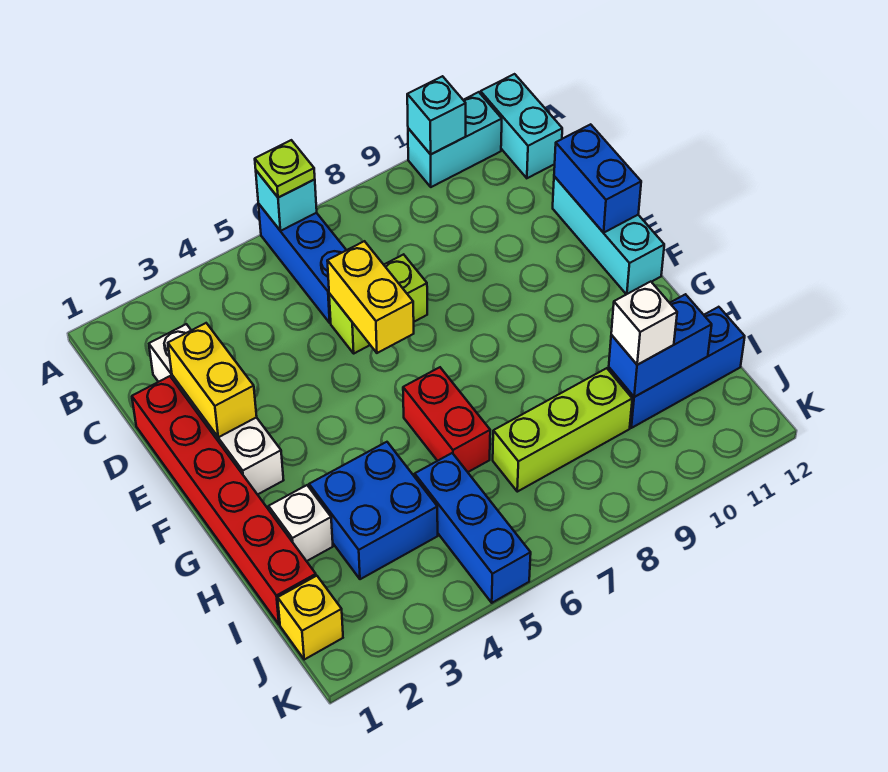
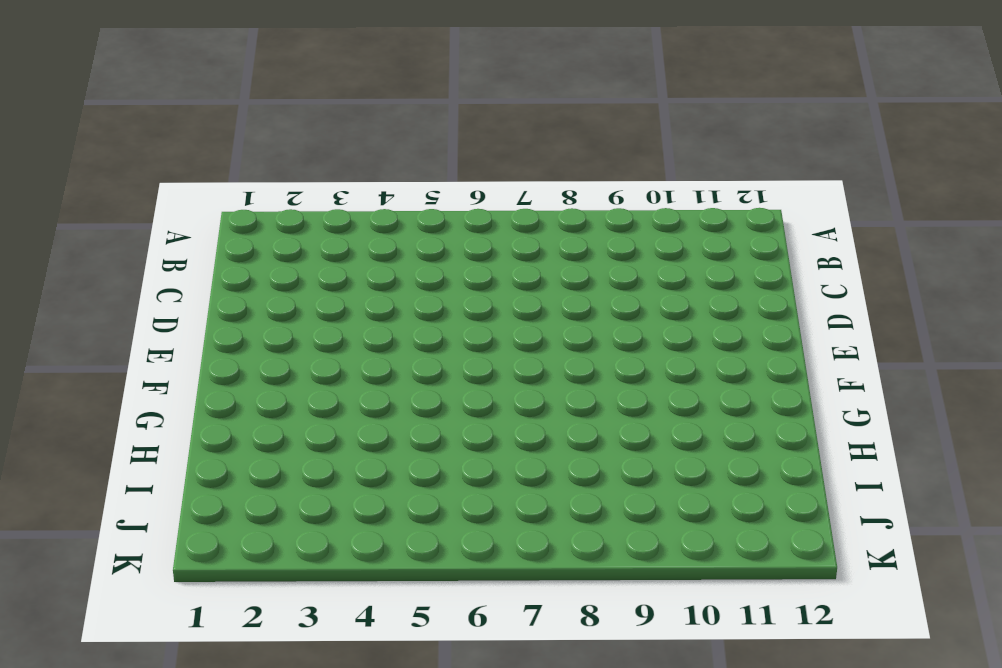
none -> blue brick A6:C6 level 1
none -> cyan brick A10:A11 level 1
none -> cyan brick A12:B12 level 1

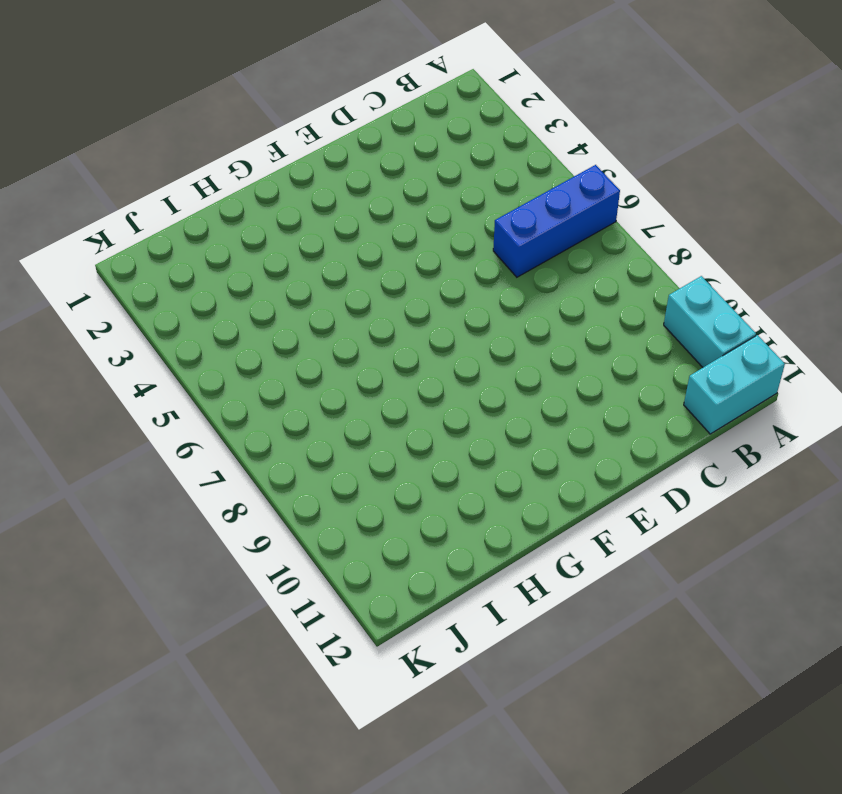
none -> white brick C2:F2 level 1
none -> red brick D1:I1 level 1
none -> lime brick D6:D7 level 1

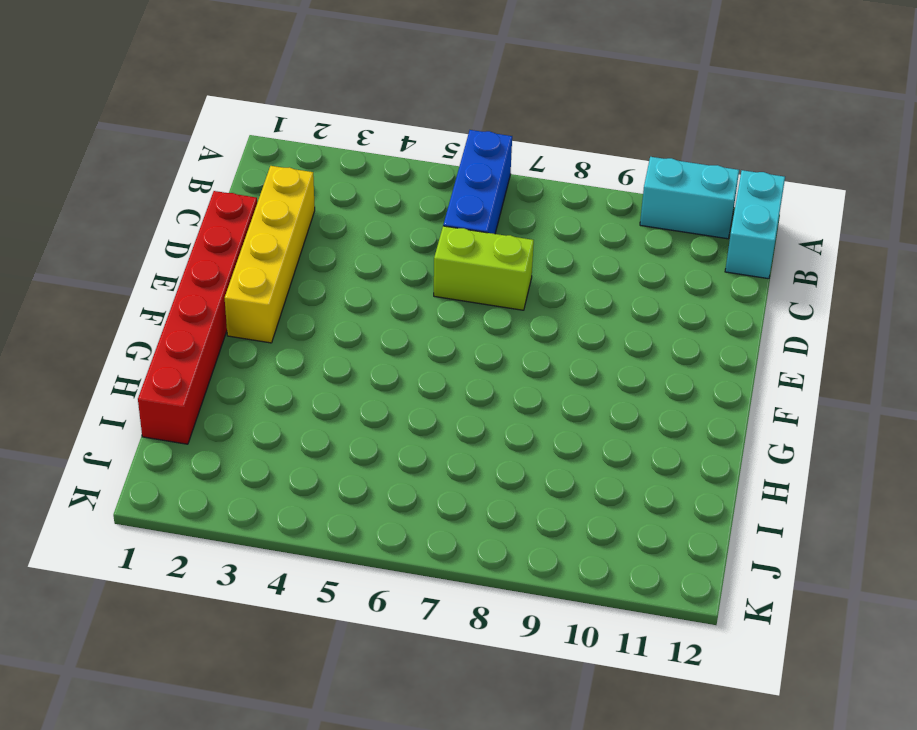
yellow brick C2:F2 level 1 -> white brick C2:F2 level 1
none -> cyan brick D12:F12 level 1
none -> red brick G6:H6 level 1
none -> white brick H2 level 1

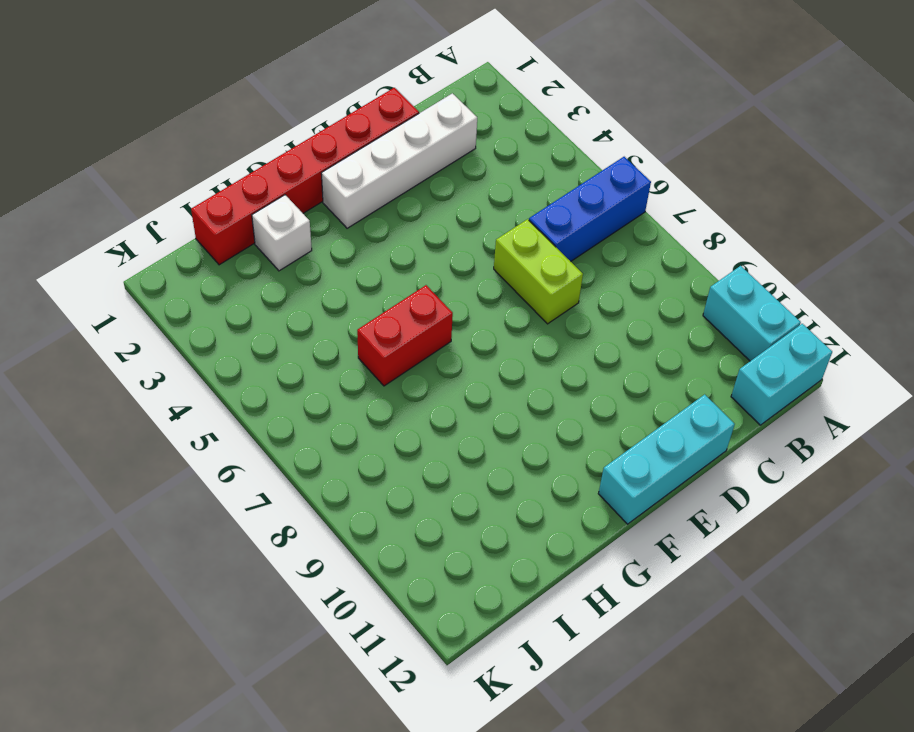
none -> blue brick H3:I4 level 1
none -> blue brick I5:K5 level 1
none -> lime brick I7:I9 level 1

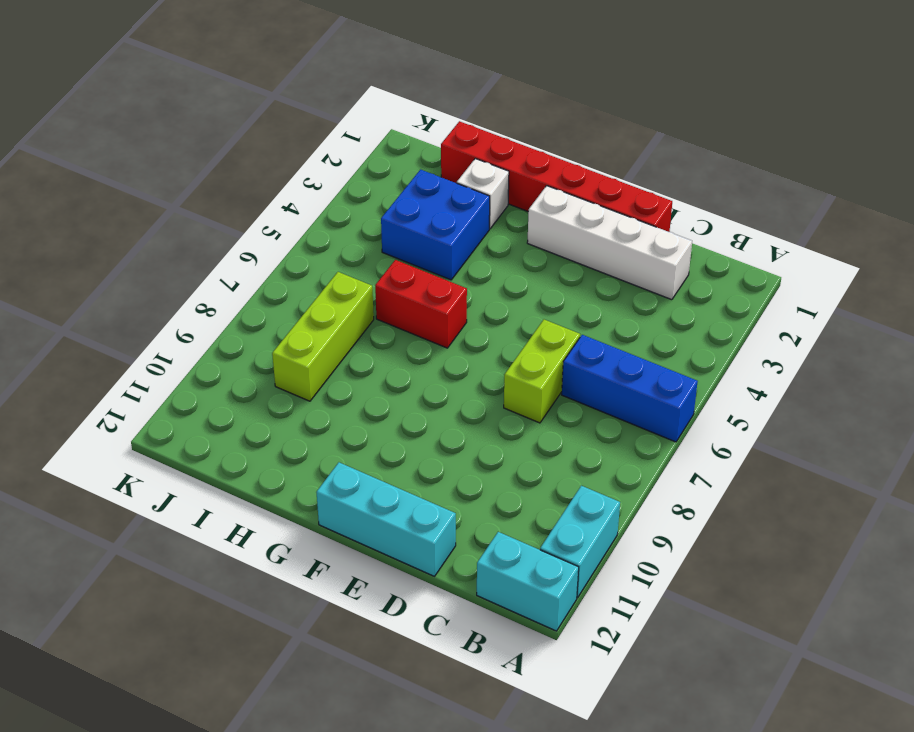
none -> blue brick I5:K5 level 1
none -> blue brick I10:I12 level 1
none -> yellow brick J1 level 1

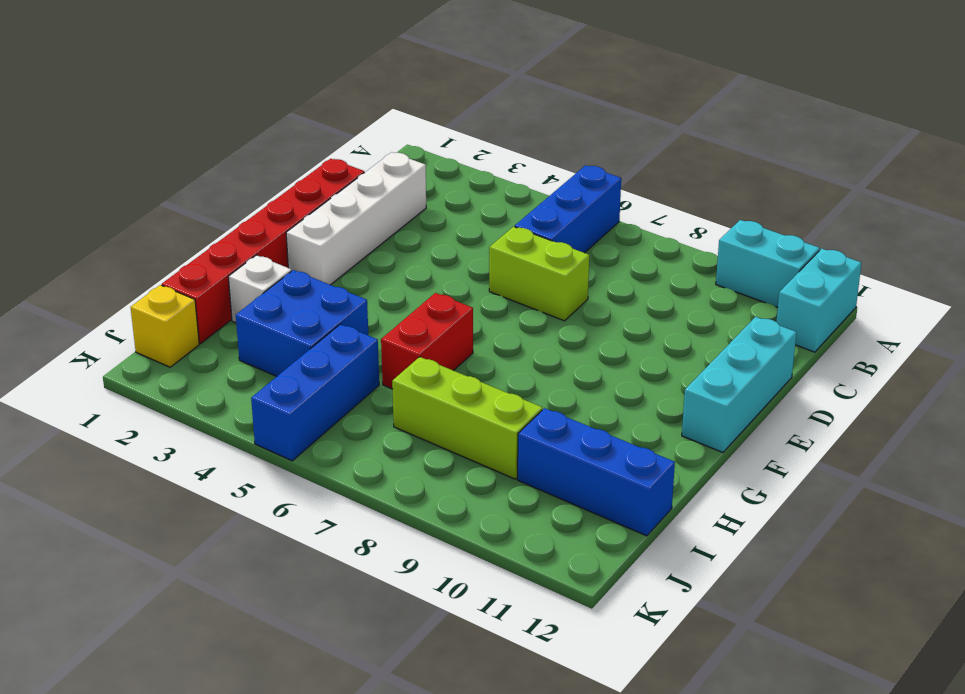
none -> cyan brick A6 level 2
none -> cyan brick A10 level 2
none -> yellow brick D2:E2 level 2

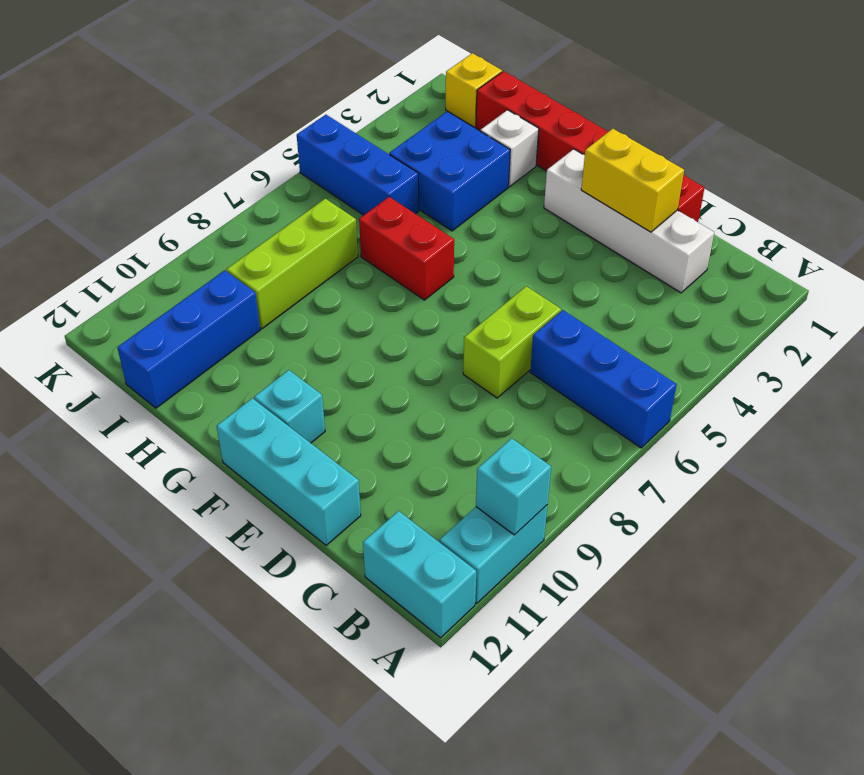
cyan brick F11 level 1 -> cyan brick A6 level 2
none -> yellow brick D6:E6 level 2
none -> blue brick D12:E12 level 2
none -> blue brick I10:I11 level 2

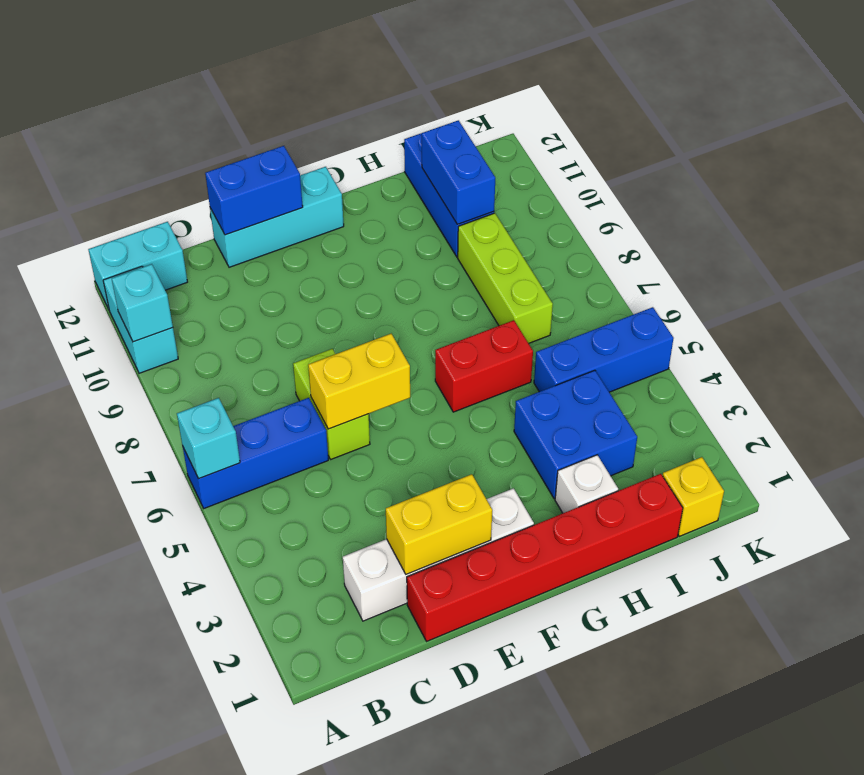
none -> lime plate A6 level 3
none -> white brick I10 level 3

